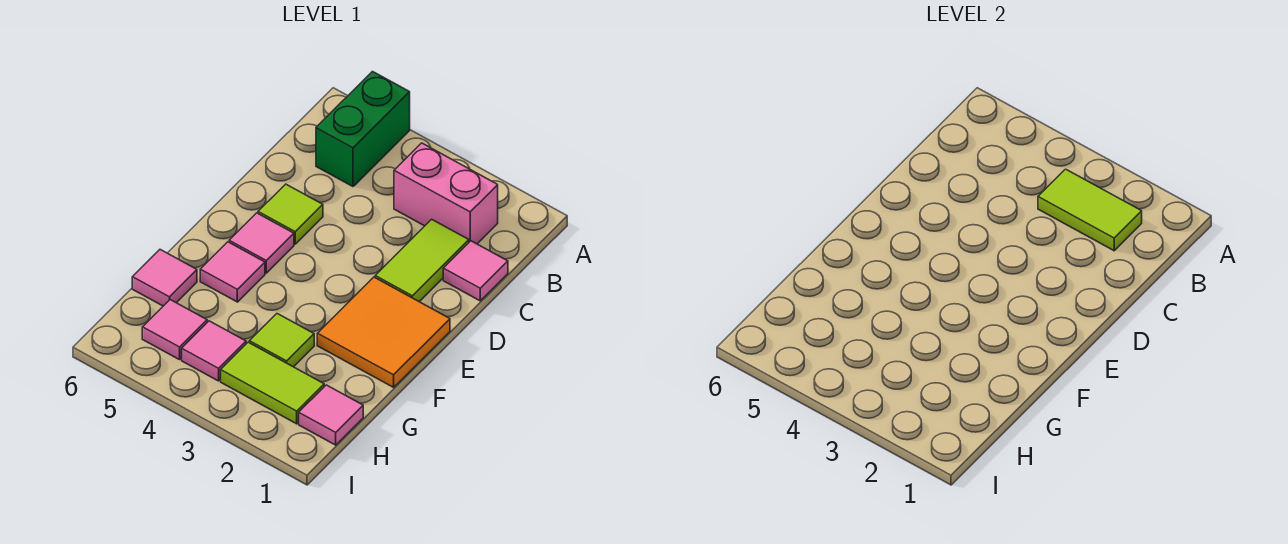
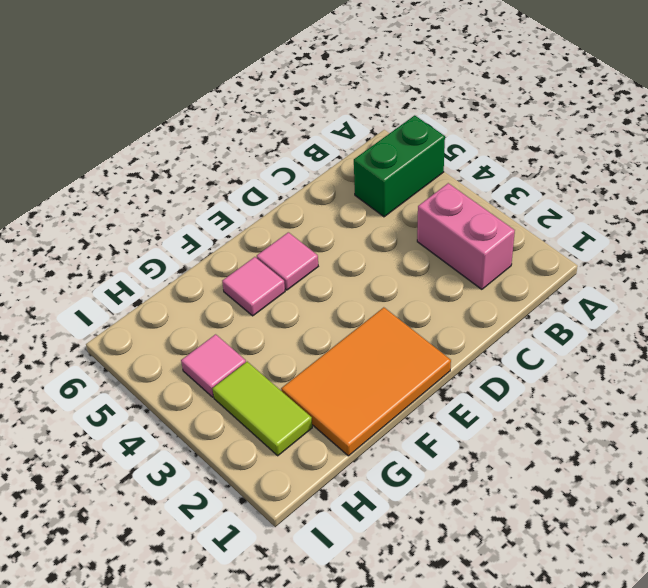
orange tile E1:G2 level 1 -> orange tile E1:F2 level 1
none -> pink tile C1 level 1
none -> lime tile C2:D2 level 1
none -> lime tile D5 level 1

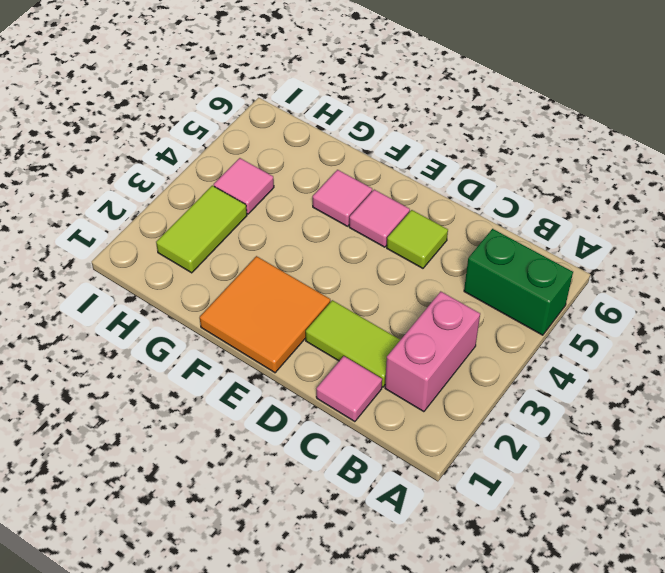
none -> lime tile G3 level 1
none -> pink tile G6 level 1
none -> pink tile H1 level 1

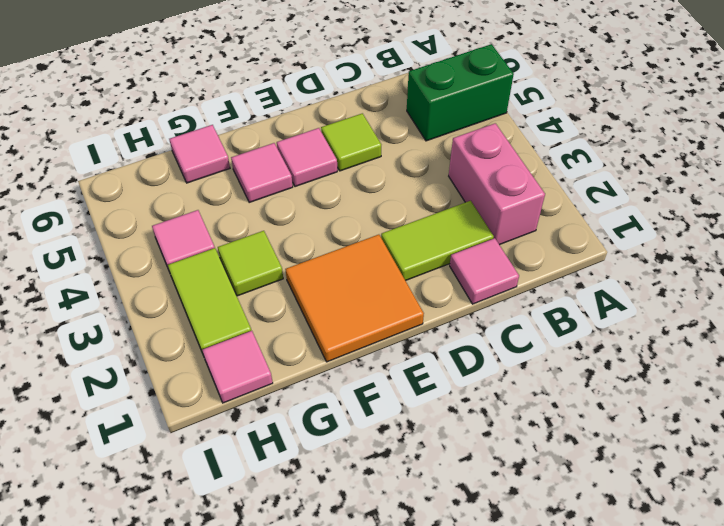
none -> pink tile H5 level 1
none -> lime tile B2:B3 level 2

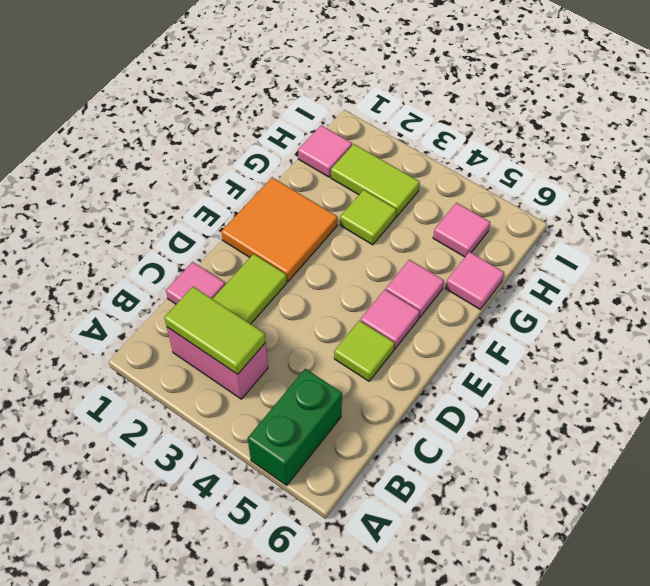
none -> pink tile H4 level 1

